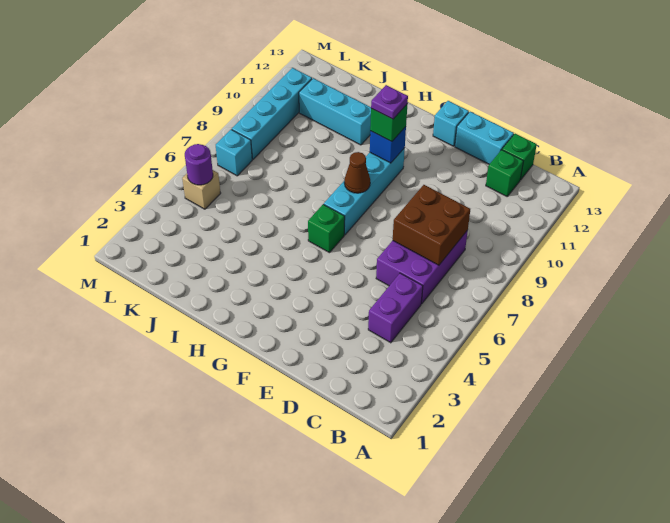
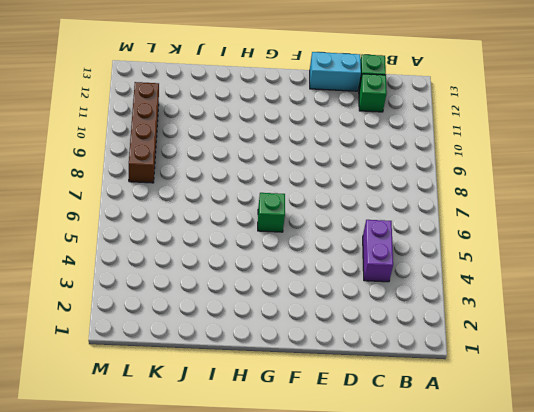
brown brick L8:L11 level 1 -> cyan brick L8:L11 level 1
none -> purple brick C6:D8 level 1
none -> cyan brick F13 level 1
none -> cyan brick G7:G10 level 1

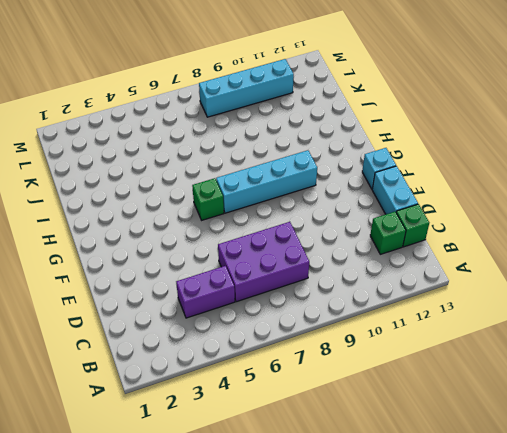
none -> cyan brick I11:K11 level 1
none -> tan brick L5 level 1
none -> cyan brick L7 level 1

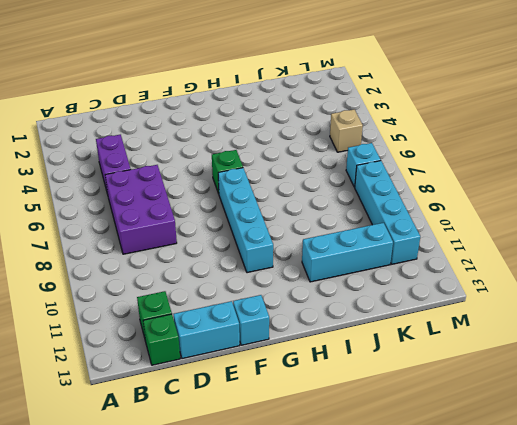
none -> brown brick C7:D8 level 2
none -> brown cone G8 level 2
none -> blue brick G10 level 2

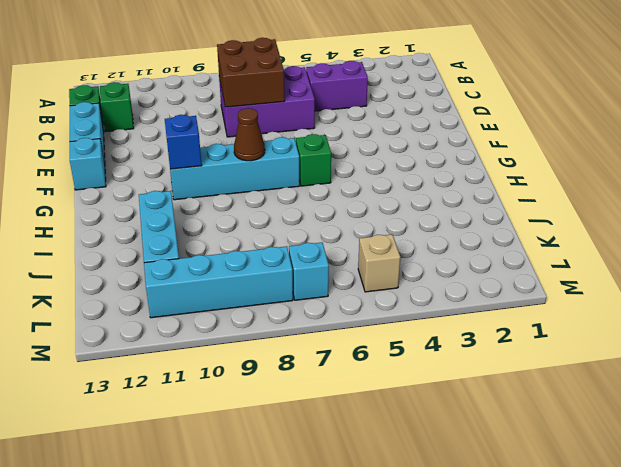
none -> purple round brick L5 level 2
none -> green brick G10 level 3
none -> purple plate G10 level 4

